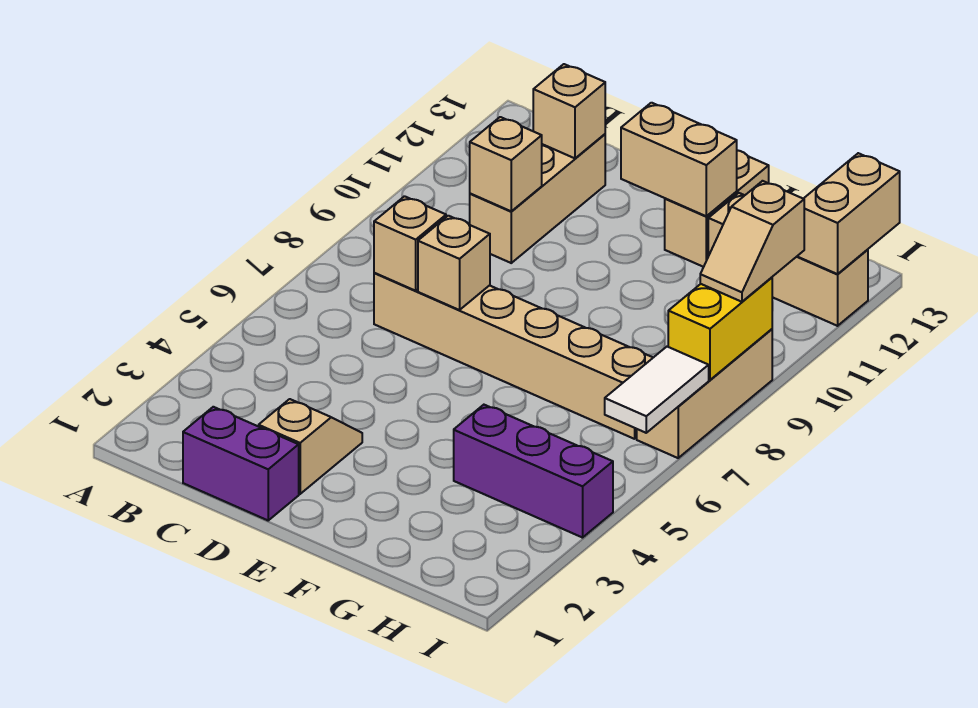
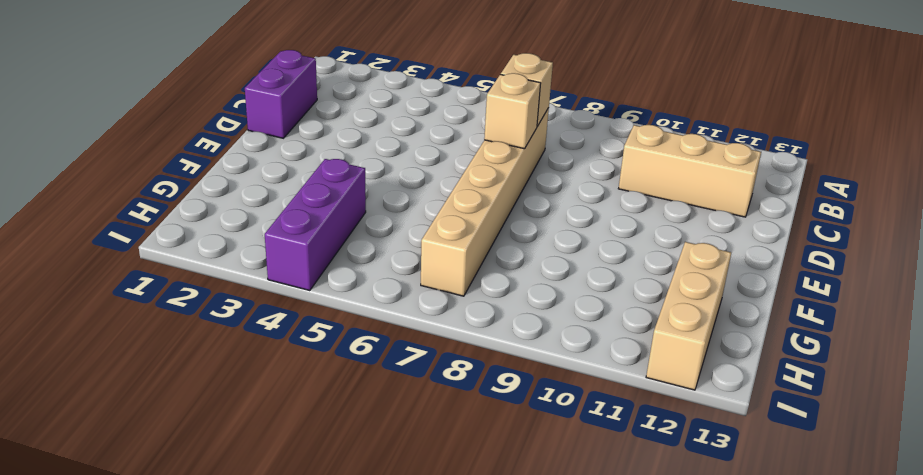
none -> tan slope D2:D3 level 1 top 2
none -> tan brick F12:F13 level 1
none -> tan brick I7:I9 level 1

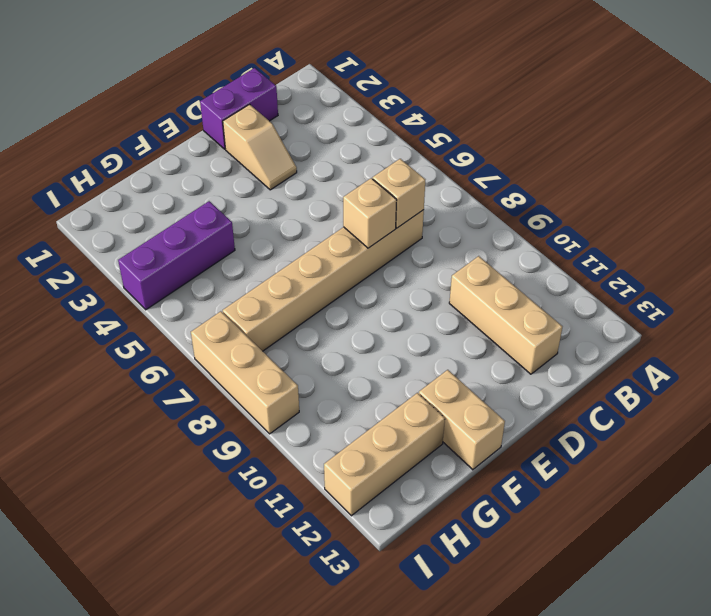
none -> tan brick C10 level 2
none -> tan brick C12 level 2
none -> tan brick E12:F12 level 2

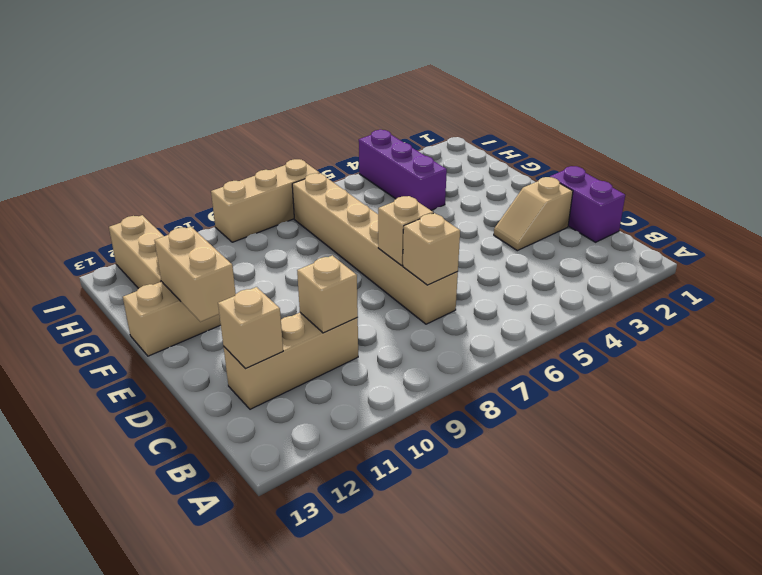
none -> white tile I6:I7 level 2
none -> yellow brick I8:I9 level 2
none -> tan brick I12:I13 level 2

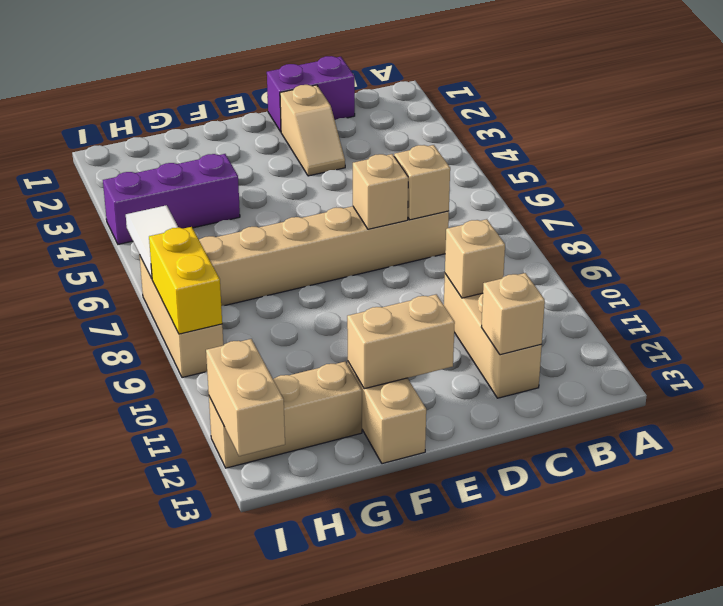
none -> tan slope I9:I10 level 3 top 10

